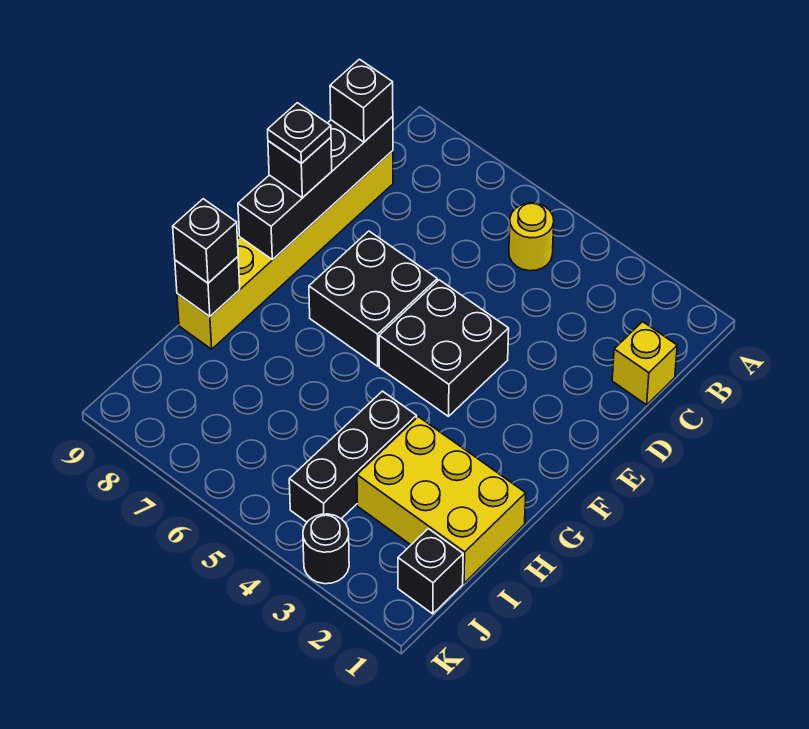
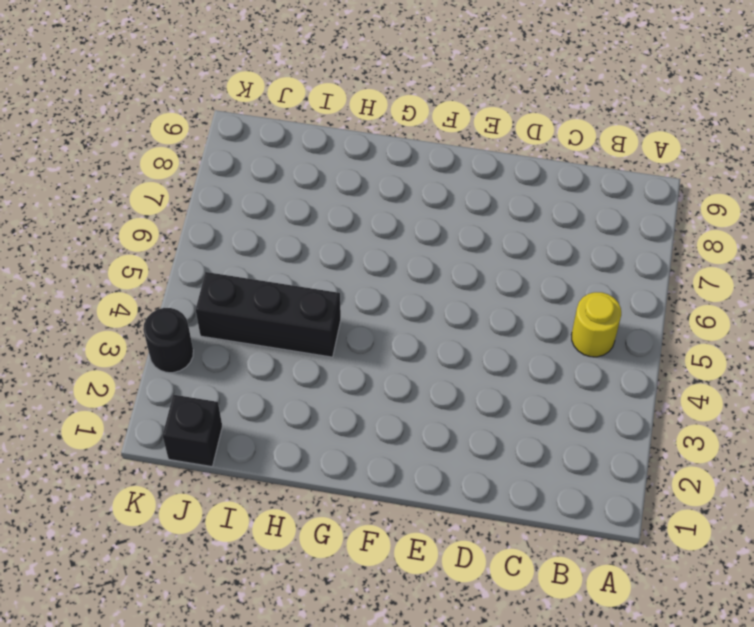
none -> yellow brick C1 level 1
none -> yellow brick C9:H9 level 1
none -> black brick E4:F5 level 1

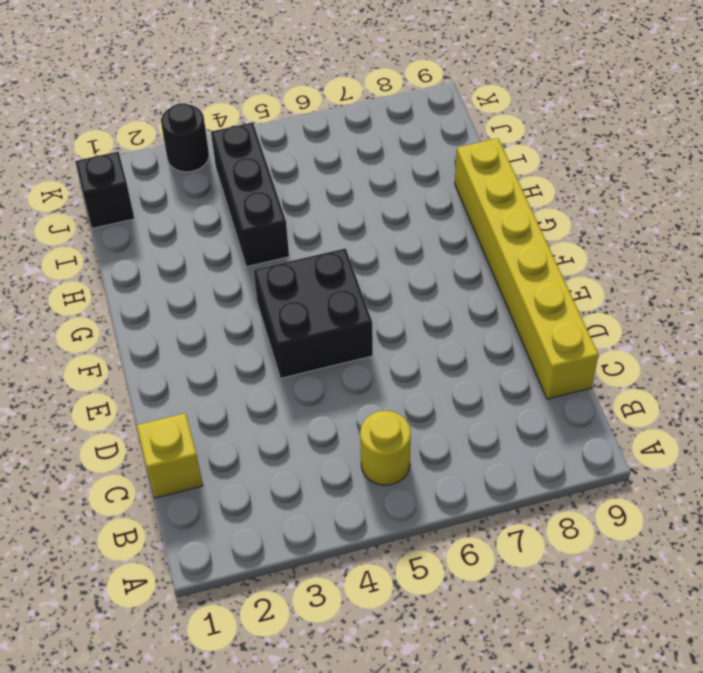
none -> black brick E6:F7 level 1
none -> yellow brick H1:I3 level 1
none -> black brick C9:F9 level 2

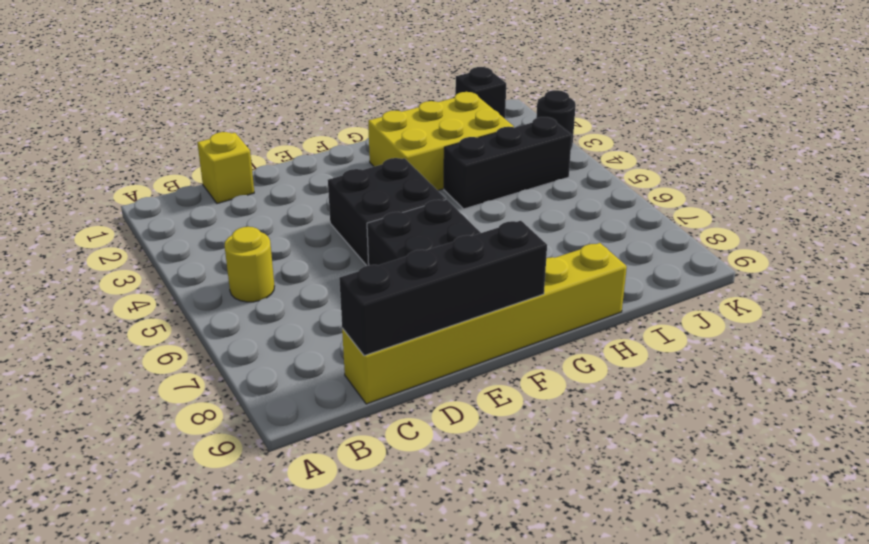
yellow brick G2:I3 level 1 -> yellow brick H1:I3 level 1
none -> black brick H9 level 2
none -> black brick C9 level 3
none -> black brick E9 level 3

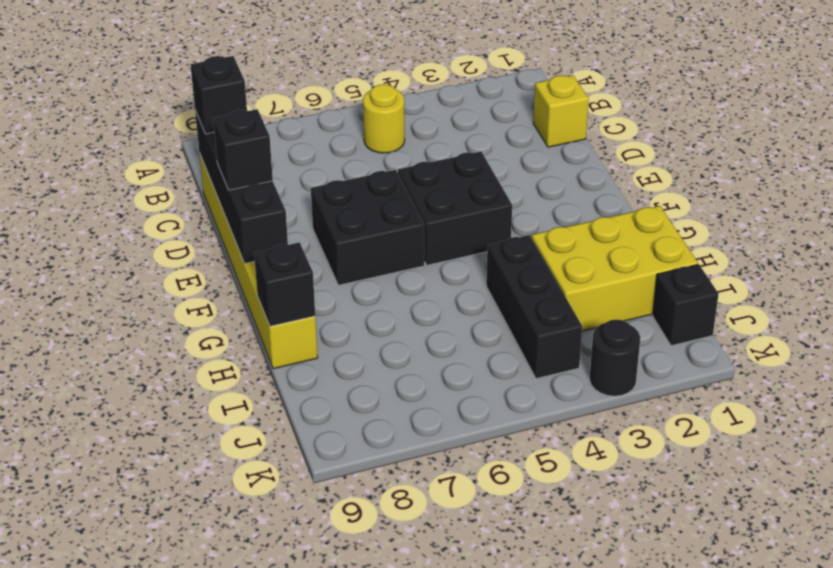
none -> black brick H9 level 3
none -> black plate E9 level 4

